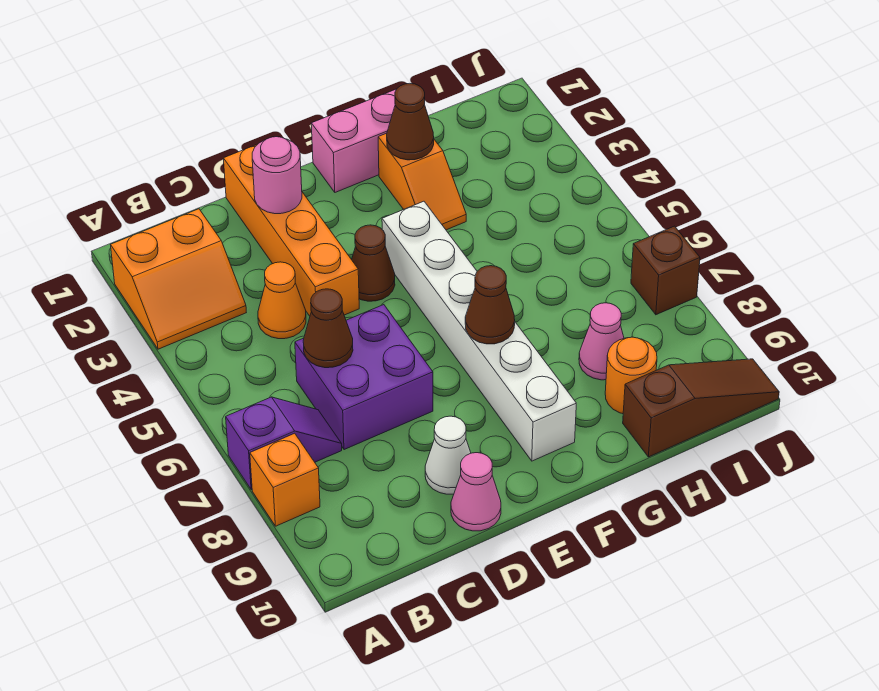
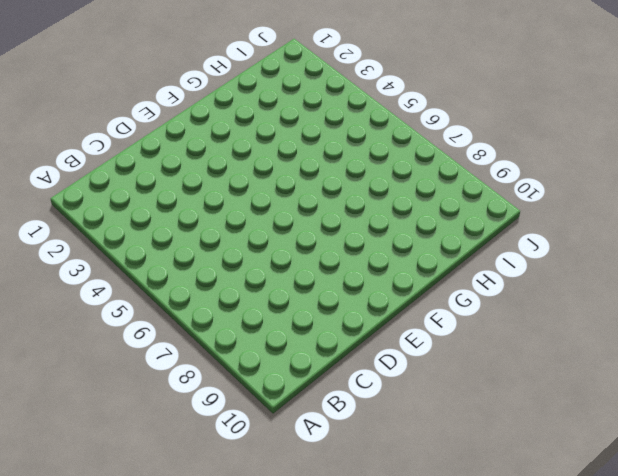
none -> orange slope A2:B3 level 1 top 2
none -> purple slope A7:B7 level 1 top A
none -> orange brick A8 level 1

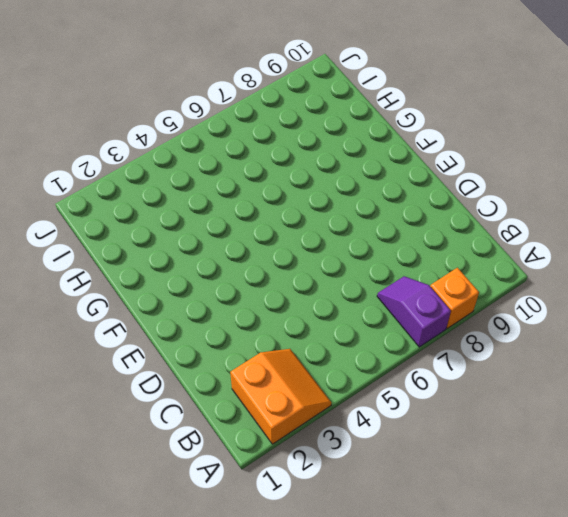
none -> orange cone C4 level 1
none -> purple brick C6:D7 level 1
none -> orange brick D1:D4 level 1

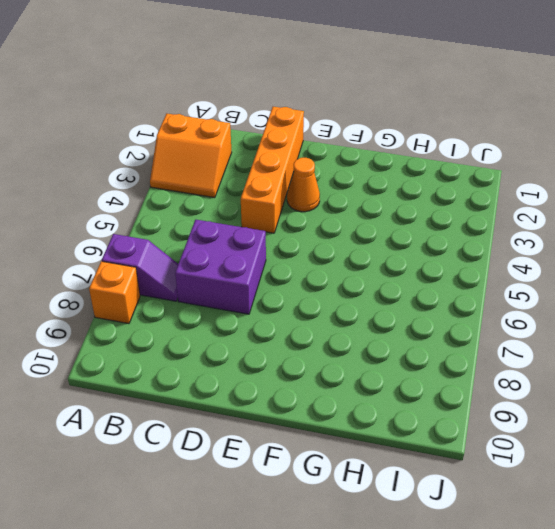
orange cone E3 level 1 -> orange cone C4 level 1
none -> white cone D9 level 1
none -> pink cone D10 level 1
none -> brown cone E4 level 1

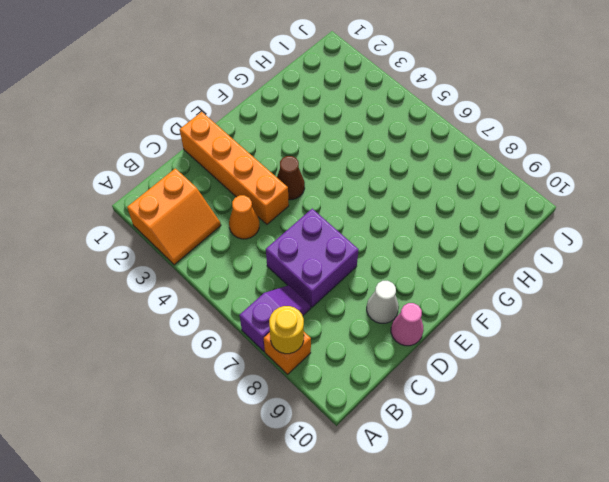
yellow round brick A8 level 2 -> none
none -> pink brick F1:G1 level 1
none -> white brick F4:F9 level 1
none -> orange slope G2:G3 level 1 top 2

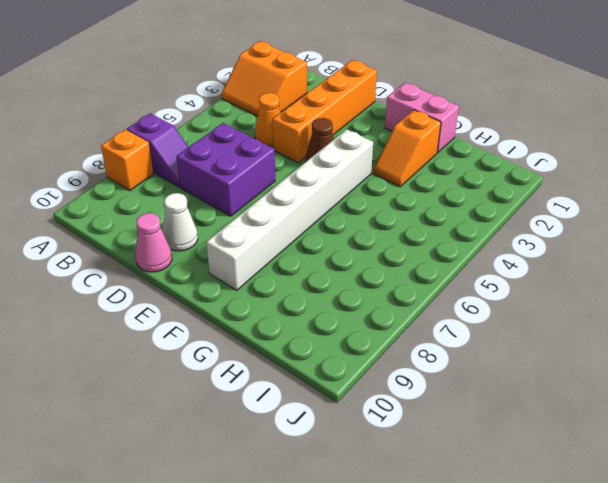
none -> pink cone H8 level 1
none -> orange round brick H9 level 1
none -> brown slope H10:J10 level 1 top H

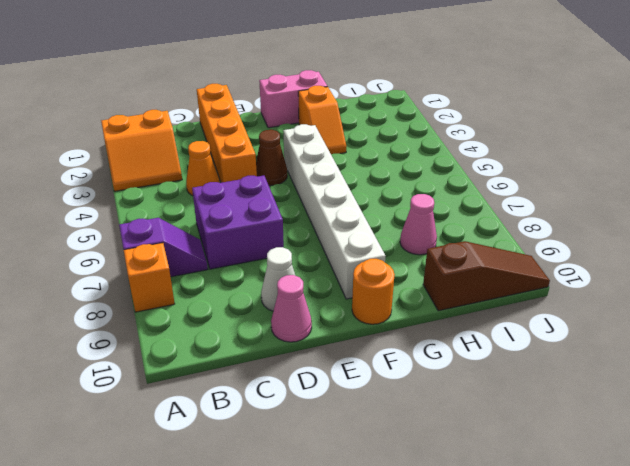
orange round brick F10 level 1 -> orange round brick H9 level 1
none -> brown brick J7 level 1
none -> brown cone C6 level 2
none -> pink round brick D2 level 2

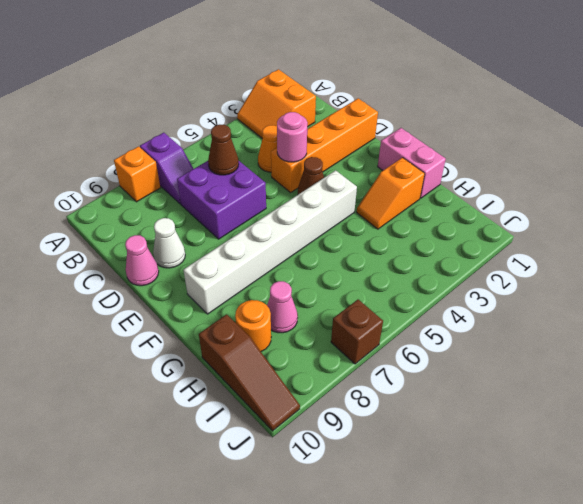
pink round brick D4 level 2 -> pink round brick D2 level 2
none -> brown cone F7 level 2
none -> brown cone G2 level 2

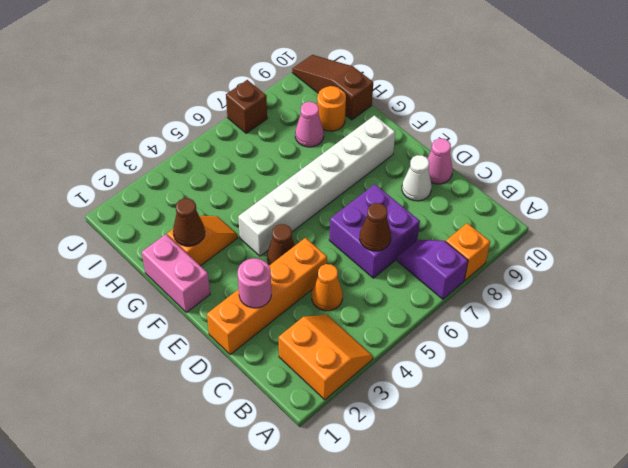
none -> brown cone F7 level 2

